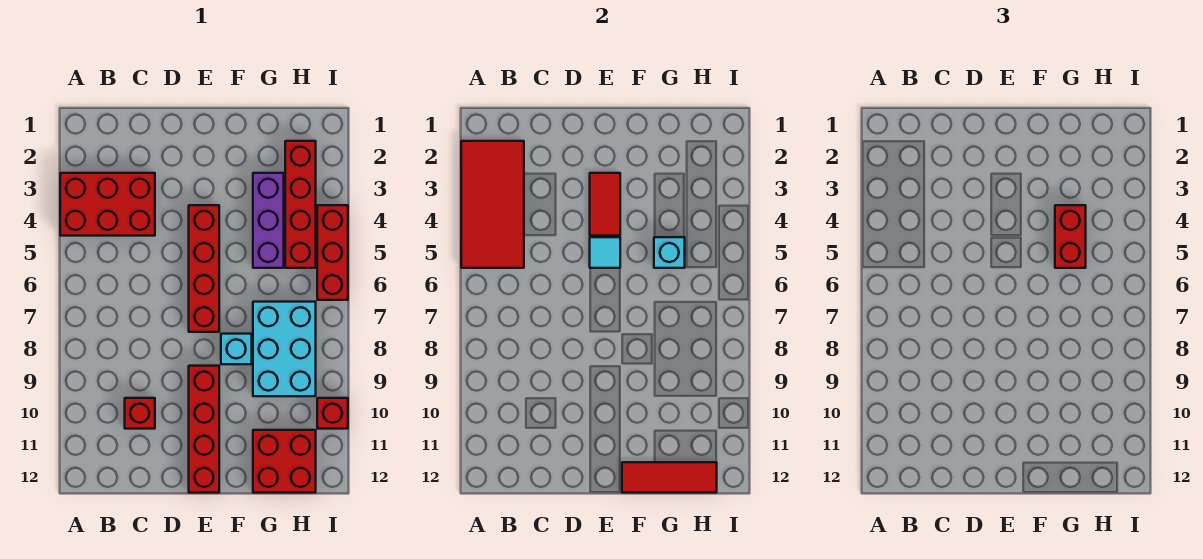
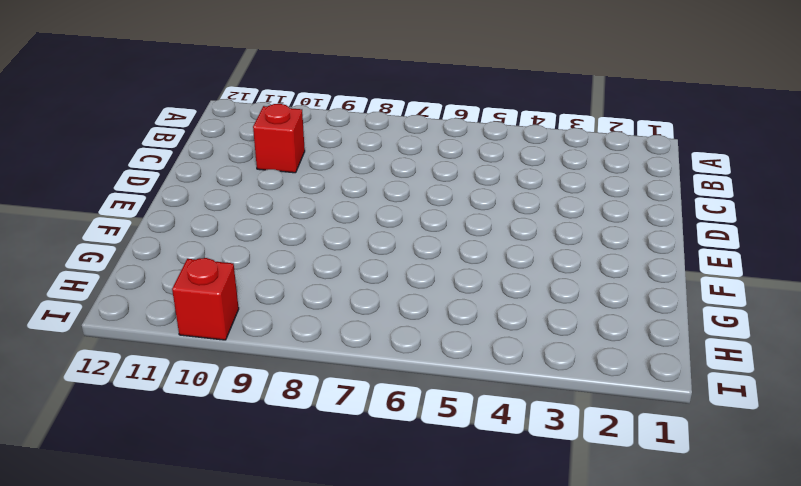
none -> red brick A3:C4 level 1
none -> red brick E4:E7 level 1
none -> red brick E9:E12 level 1

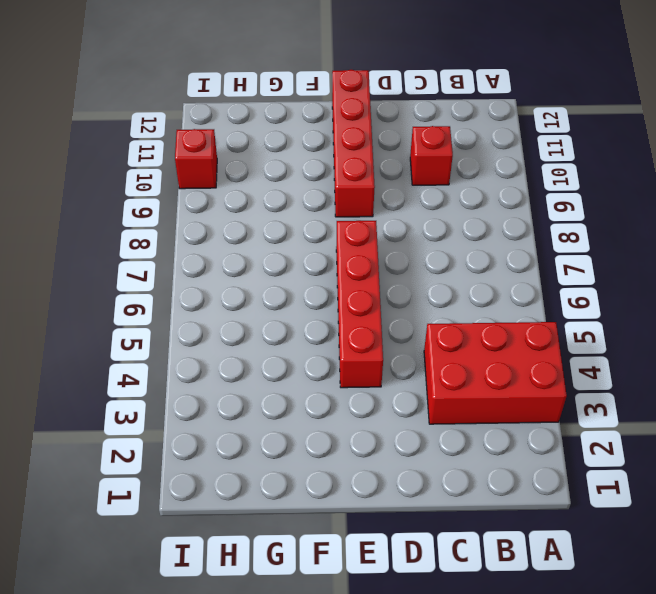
none -> cyan brick F8 level 1
none -> purple brick G3:G5 level 1
none -> cyan brick G7:H9 level 1

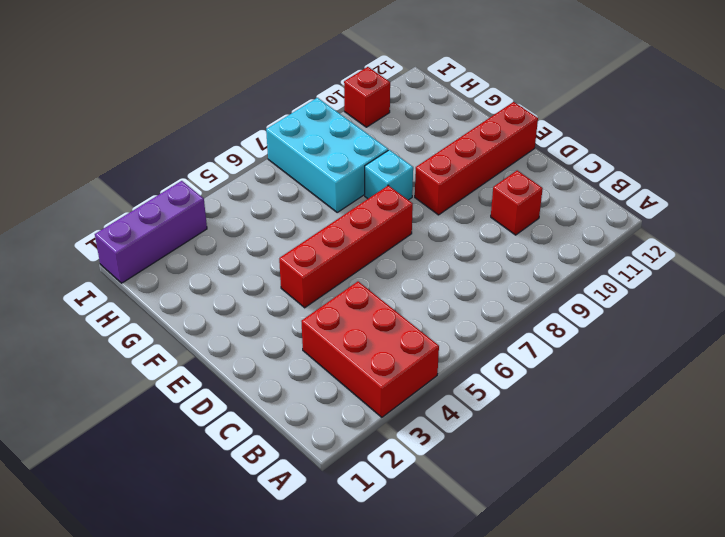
cyan brick G7:I8 level 1 -> cyan brick G7:H9 level 1
purple brick I1:I3 level 1 -> purple brick G3:G5 level 1
none -> red brick G11:H12 level 1
none -> red brick H2:H5 level 1
none -> red brick I4:I6 level 1

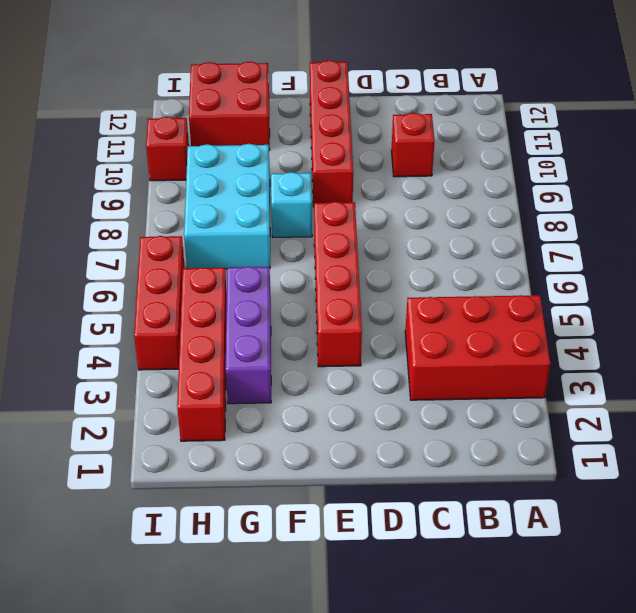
none -> red tile A2:B5 level 2
none -> red tile E3:E4 level 2
none -> cyan tile E5 level 2

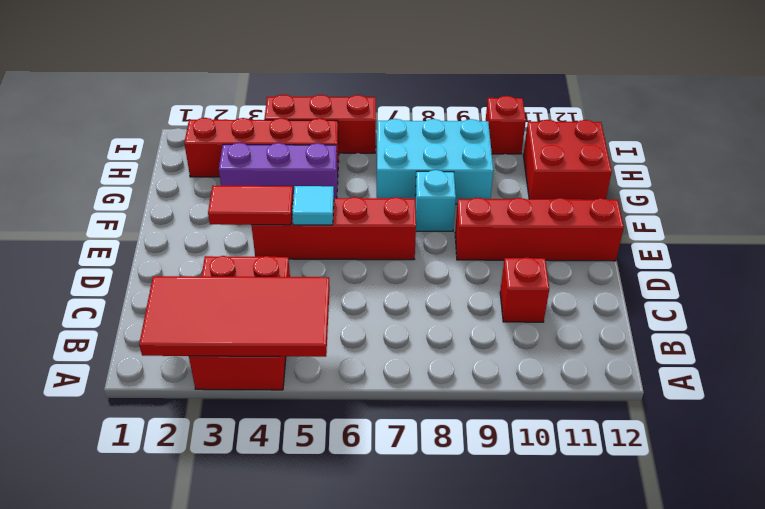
none -> red tile F12:H12 level 2
none -> cyan brick G5 level 2
none -> red brick G4:G5 level 3

